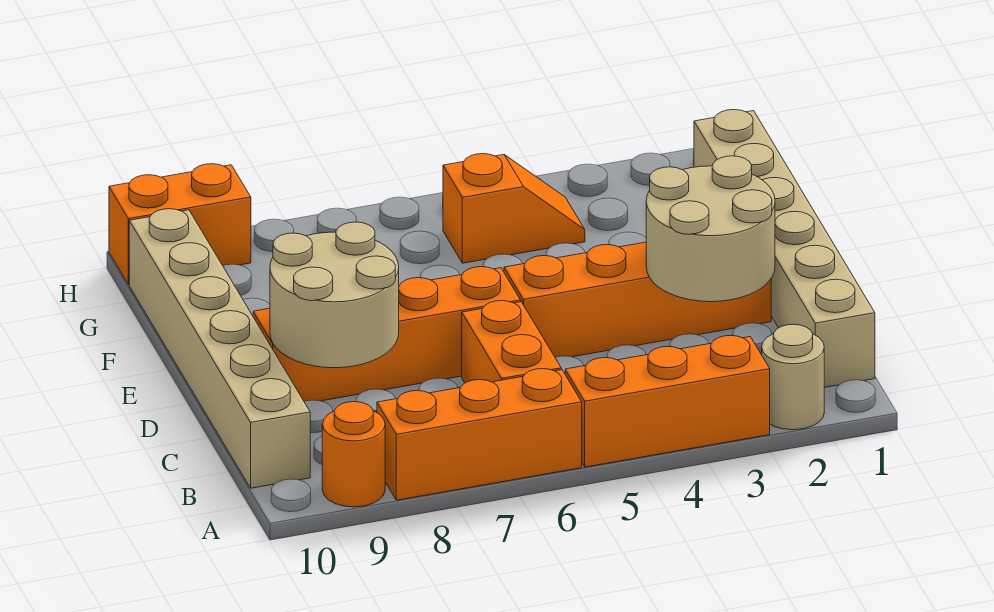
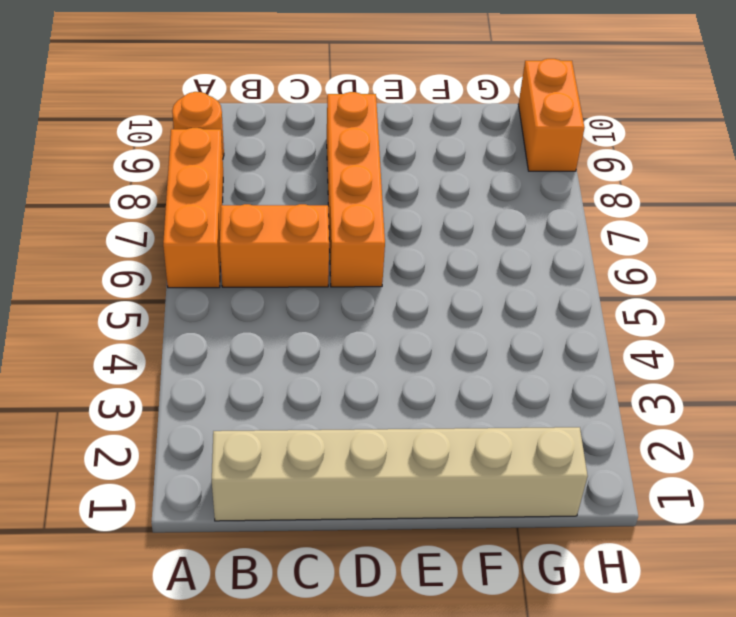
none -> tan round brick A2 level 1
none -> orange brick A3:A5 level 1
none -> tan brick B10:G10 level 1

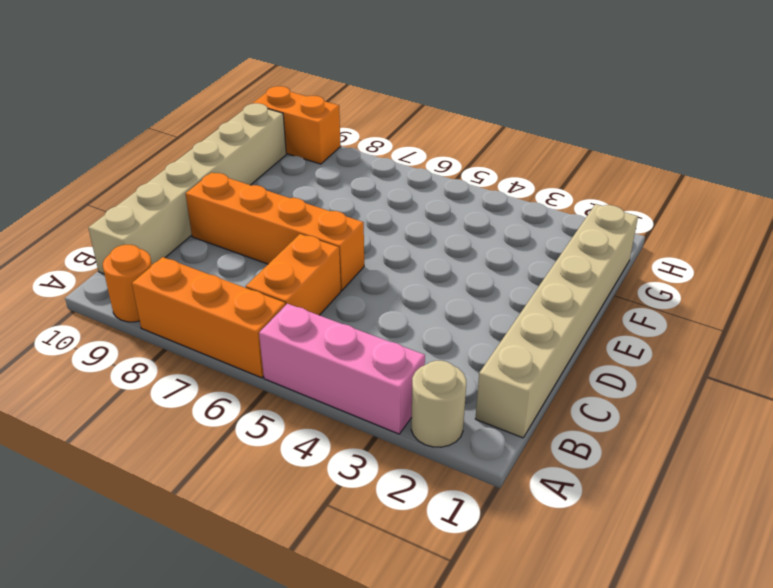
pink brick A3:A5 level 1 -> orange brick A3:A5 level 1
none -> orange brick D2:D5 level 1
none -> orange slope G4:G5 level 1 top 5
none -> tan round brick C2:D3 level 2

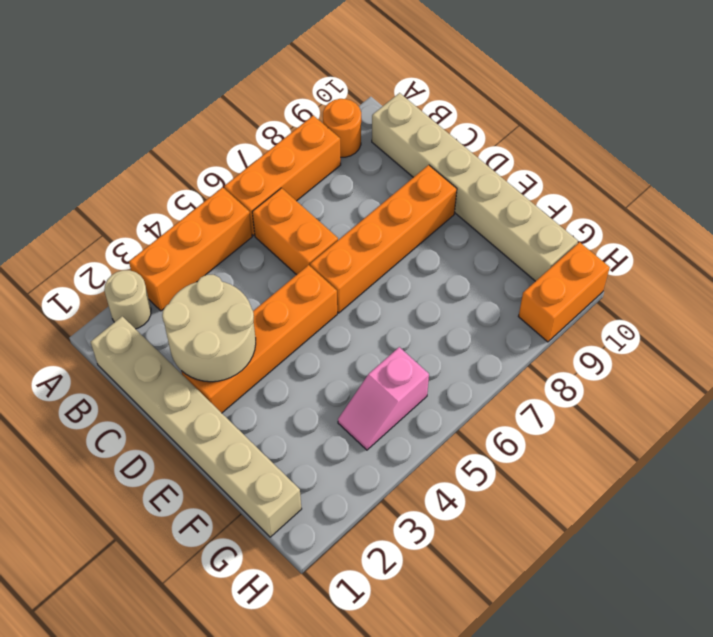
pink slope G4:G5 level 1 top 5 -> orange slope G4:G5 level 1 top 5
none -> tan round brick C8:D9 level 2

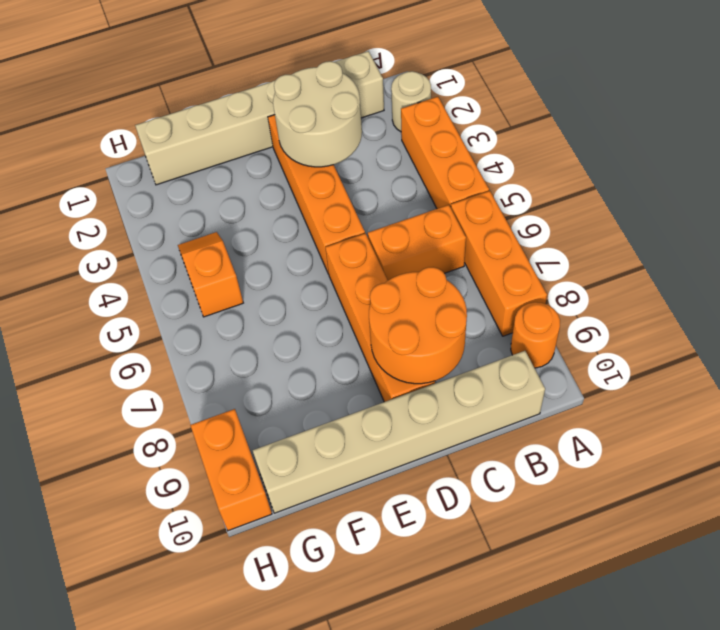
orange round brick C8:D9 level 2 -> tan round brick C8:D9 level 2

